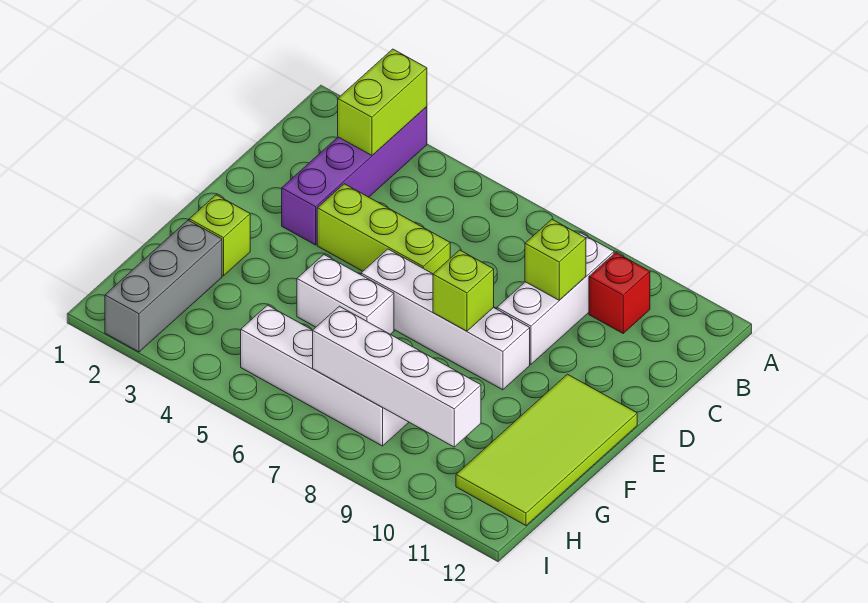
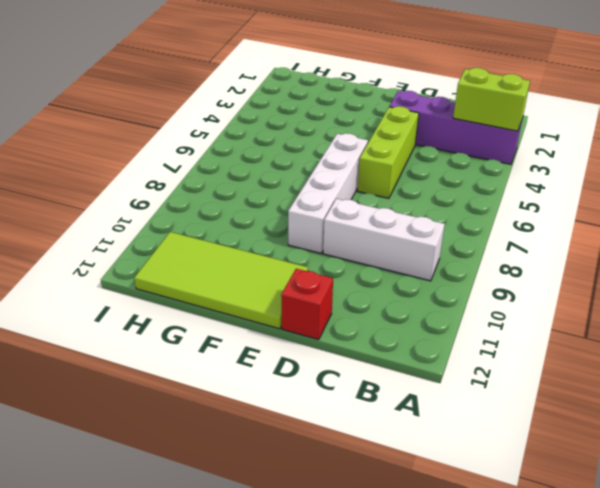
red brick D12 level 1 -> red brick B10 level 1
none -> lime brick F2 level 1
none -> white brick F5:F6 level 1
none -> grey brick G2:I2 level 1

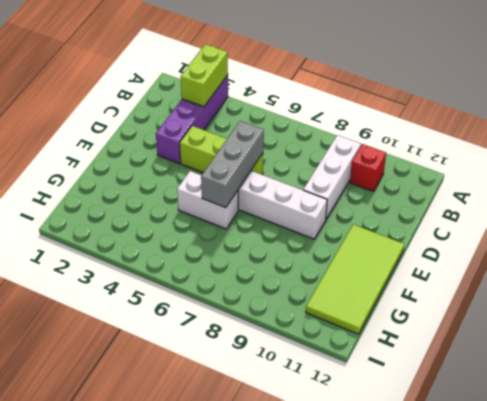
grey brick D6:F6 level 2 -> grey brick G2:I2 level 1
none -> lime brick F2 level 1
none -> white brick H5:H8 level 1
none -> lime brick C9 level 2

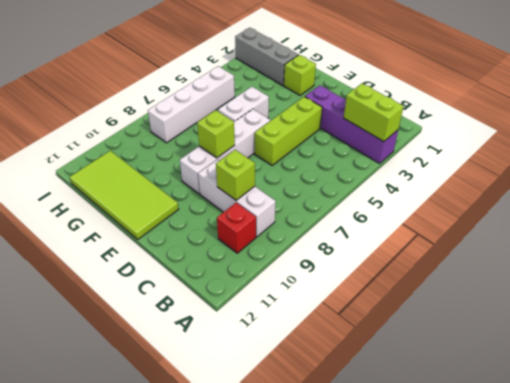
none -> white brick H7:H10 level 2

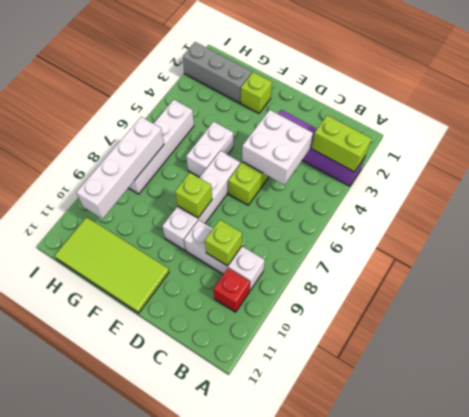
white brick C4:D5 level 2 -> none

